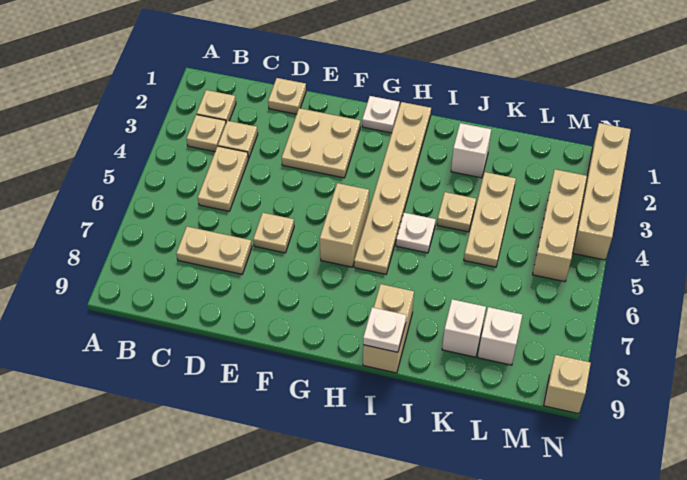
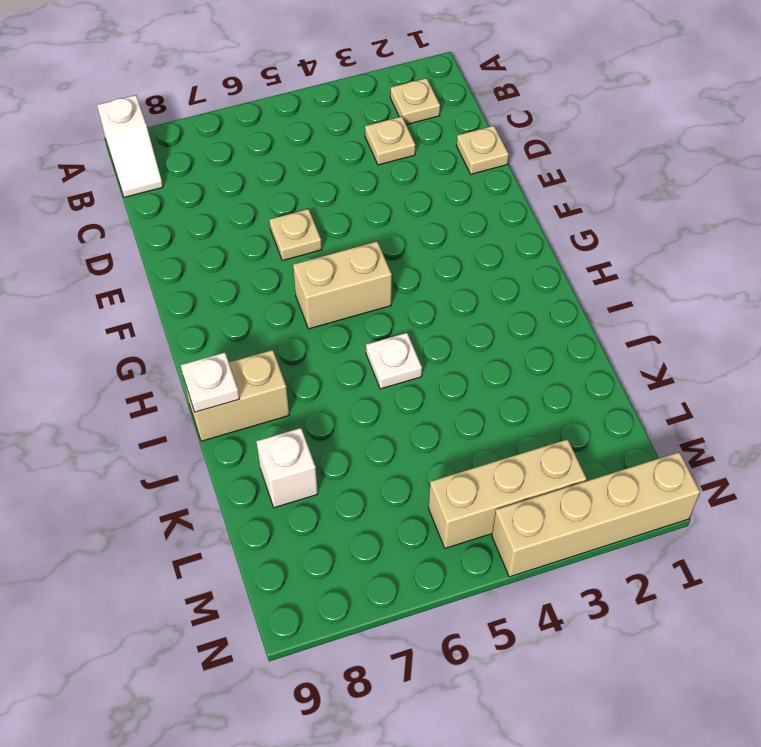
white slope A9:B9 level 1 top A -> none
none -> tan plate B3 level 1
none -> tan plate C4:C5 level 1
none -> tan plate C7:D7 level 1

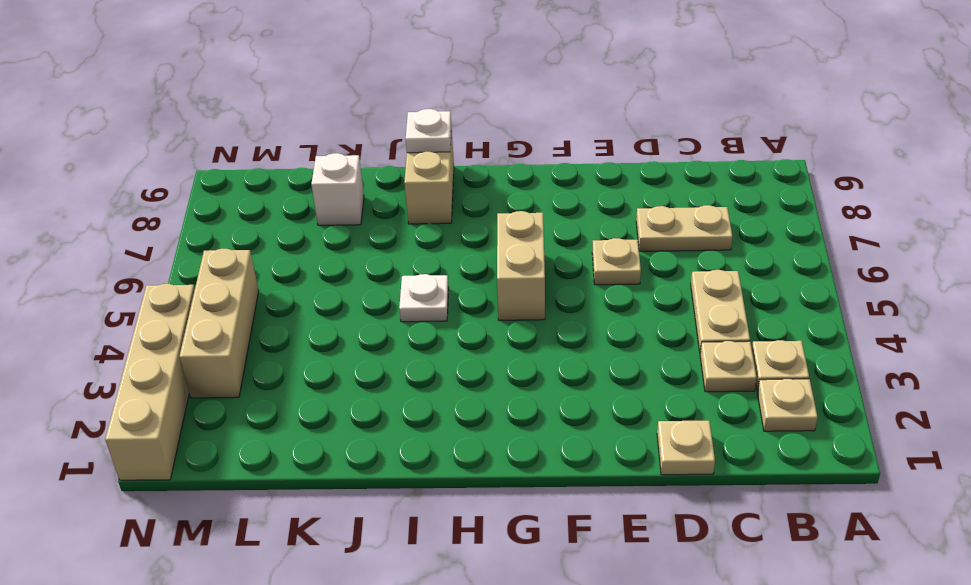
none -> tan plate E2:F3 level 1
none -> white plate G1 level 1
none -> tan plate H1:H6 level 1

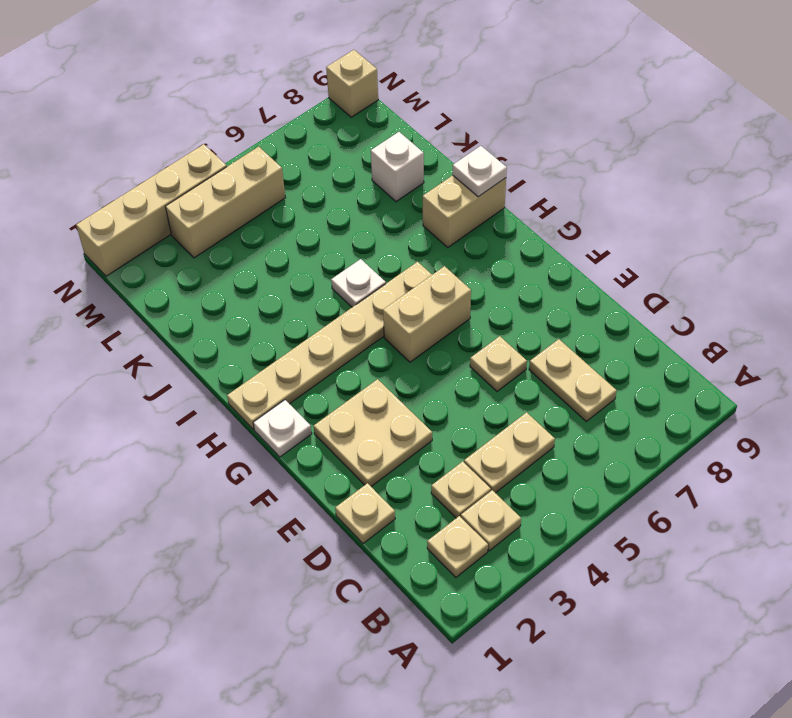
none -> white brick J2 level 1
none -> tan plate J4 level 1
none -> tan plate K3:K5 level 1

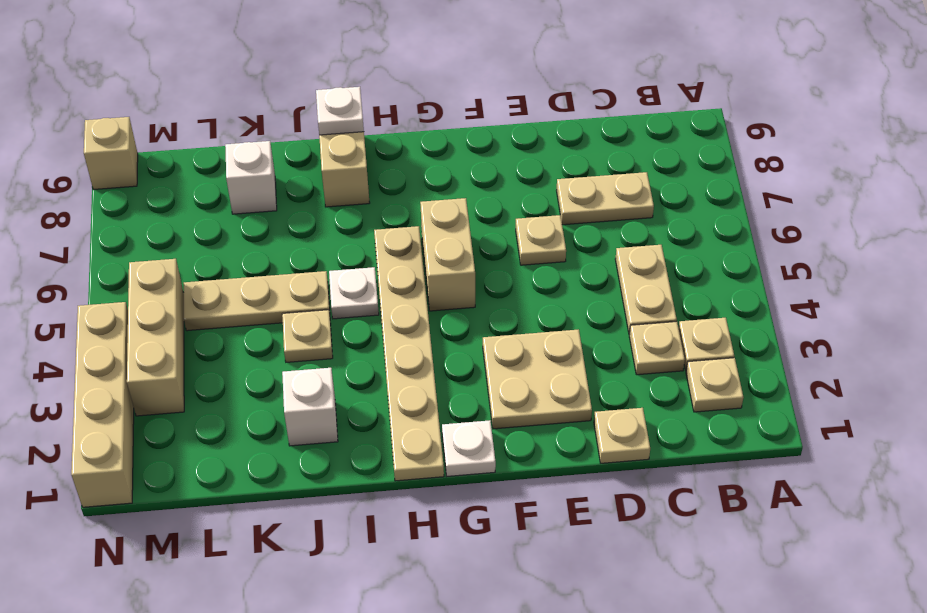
tan plate J5:L5 level 1 -> tan plate K3:K5 level 1
none -> white brick L8 level 1

